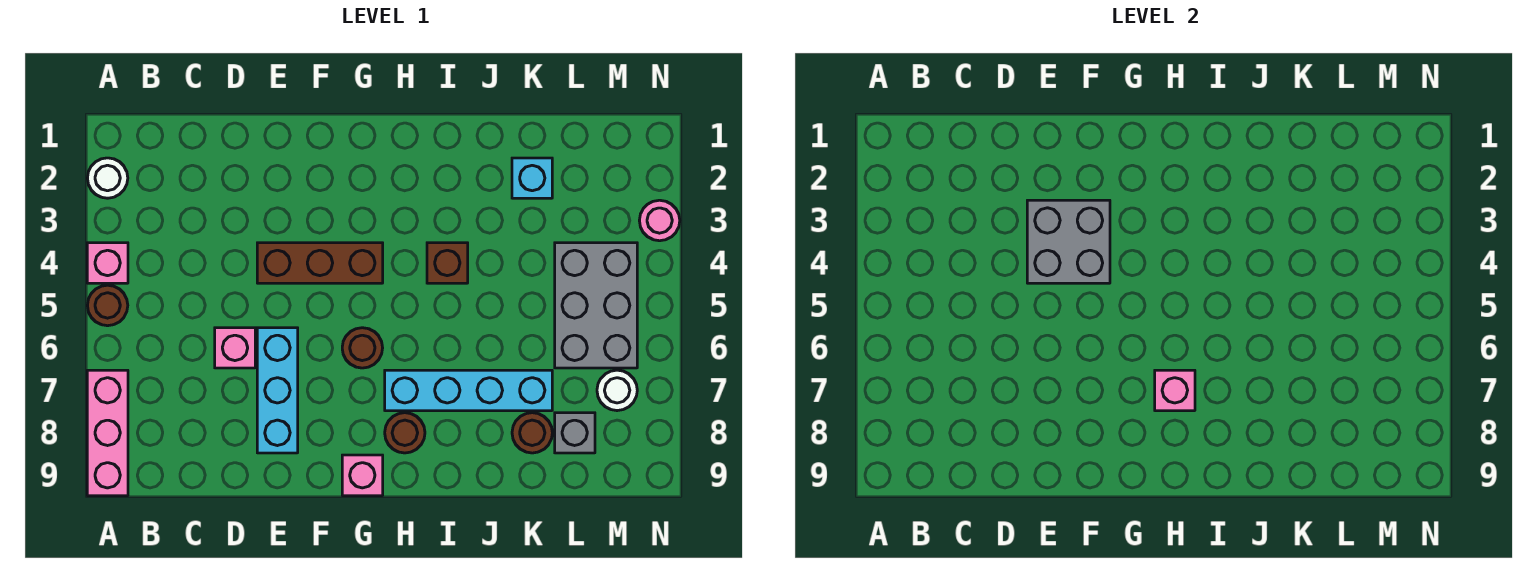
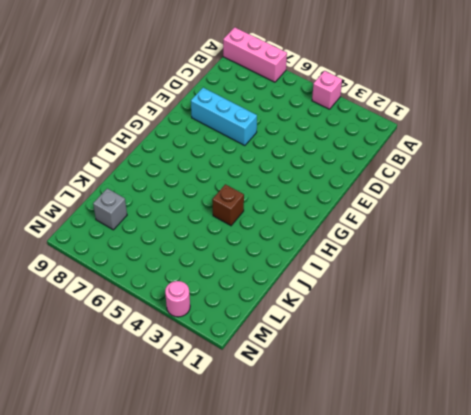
none -> white round brick A2 level 1
none -> brown round brick A5 level 1
none -> pink brick D6 level 1

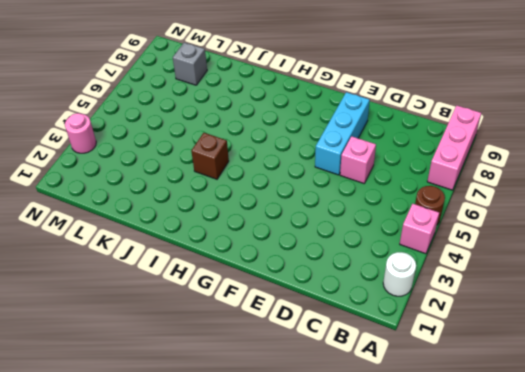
none -> brown brick E4:G4 level 1
none -> brown round brick G6 level 1
none -> pink brick G9 level 1

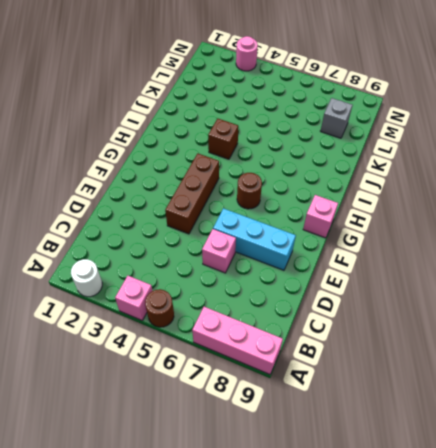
none -> cyan brick H7:K7 level 1
none -> brown round brick H8 level 1
none -> cyan brick K2 level 1

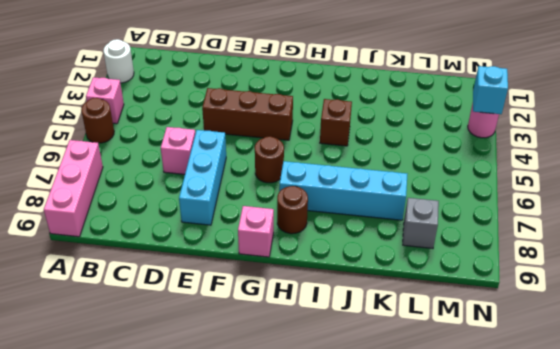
cyan brick N3 level 2 -> cyan brick K2 level 1
none -> brown round brick K8 level 1
none -> grey brick L4:M6 level 1
none -> white round brick M7 level 1

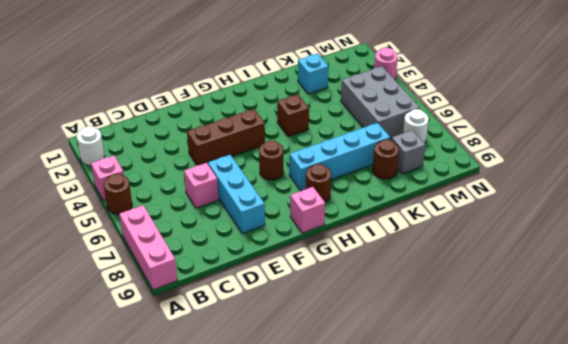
none -> grey brick E3:F4 level 2
none -> pink brick H7 level 2

